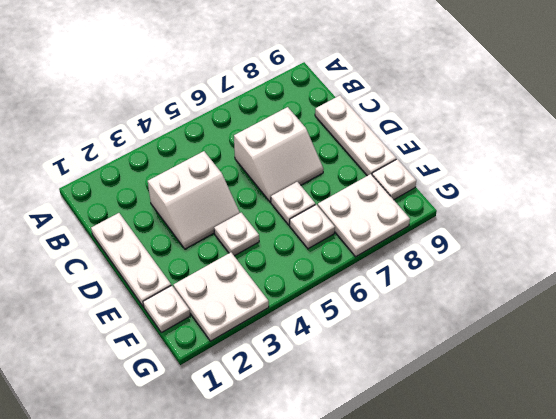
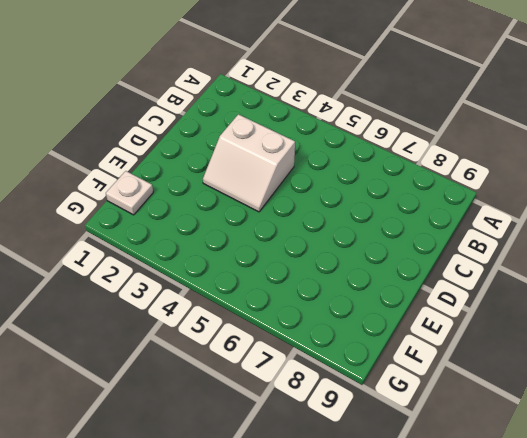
none -> white plate C1:E1 level 1
none -> white slope C6:D7 level 1 top C

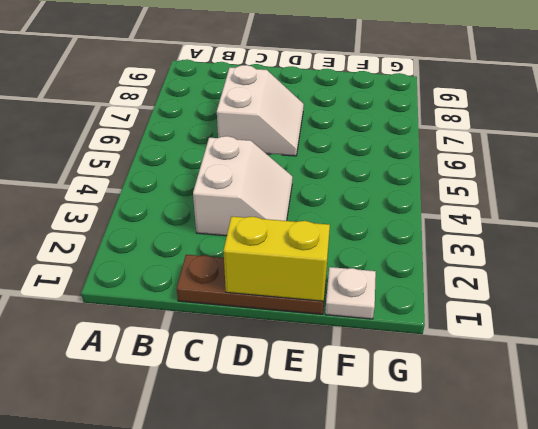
brown plate C1:E1 level 1 -> white plate C1:E1 level 1
yellow brick D1:E1 level 2 -> none
none -> white plate C9:E9 level 1
none -> white plate E4 level 1

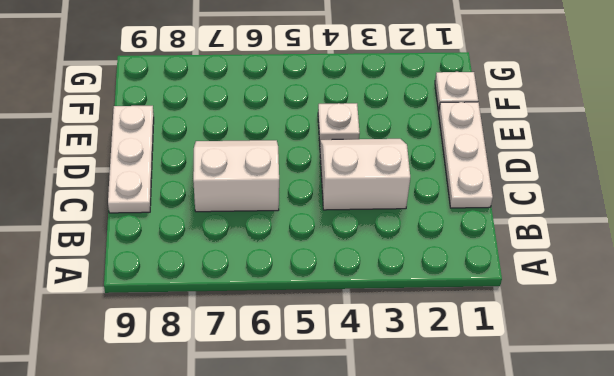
none -> white plate E6 level 1
none -> white plate F2:G3 level 1

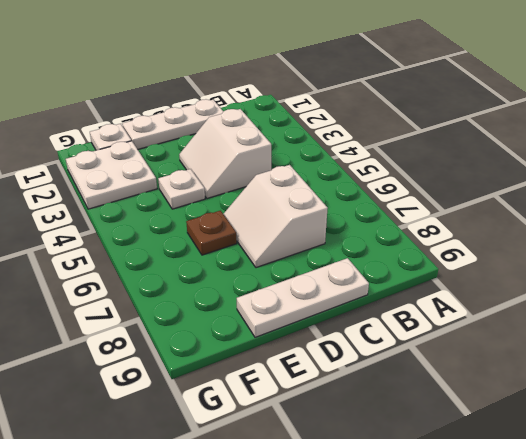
brown plate E6 level 1 -> white plate E6 level 1
none -> white plate F6 level 1
none -> white plate F7:G8 level 1

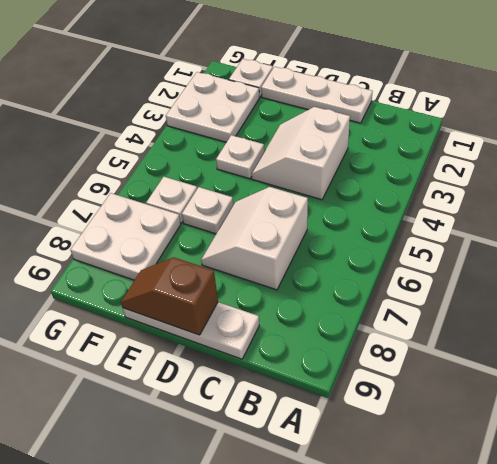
brown slope D9:E9 level 2 top D -> none
none -> white plate F9 level 1

